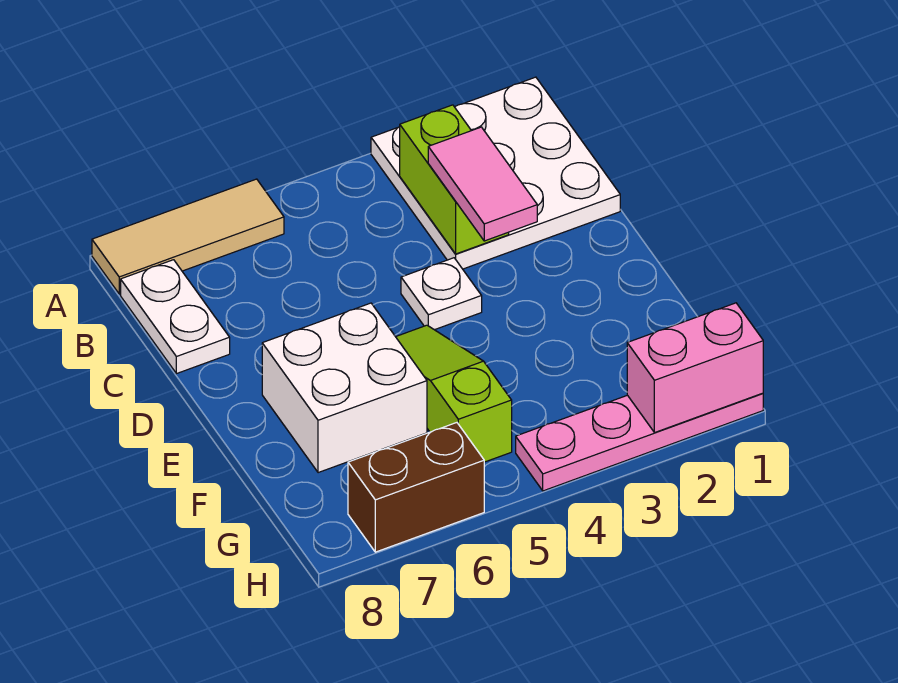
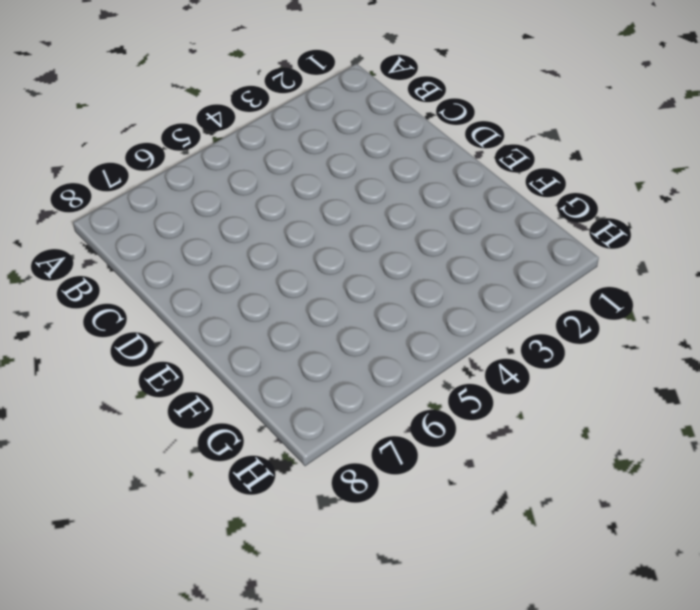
none -> white plate A1:C3 level 1
none -> tan tile A6:A8 level 1

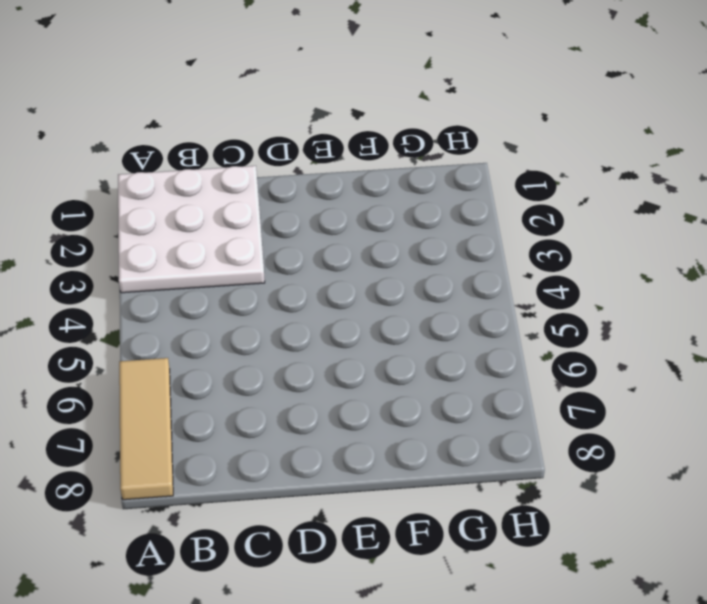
none -> white plate B8:C8 level 1
none -> white plate D4 level 1

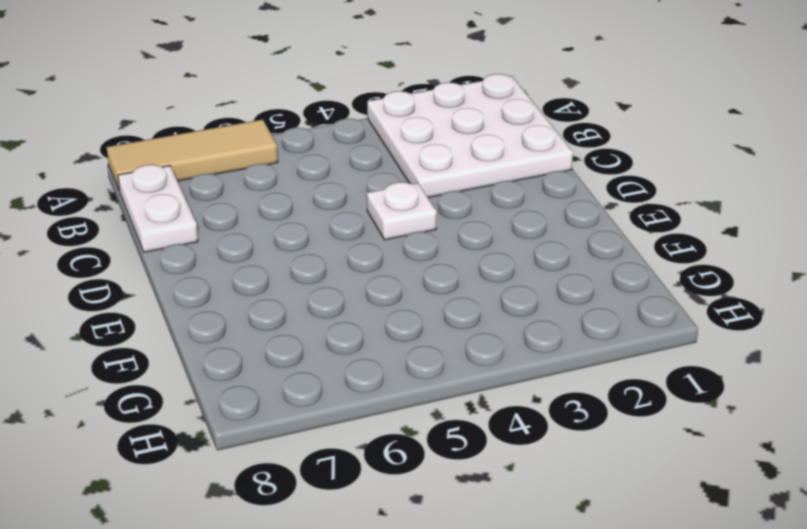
none -> lime slope E5:G5 level 1 top G
none -> white brick E6:F7 level 1

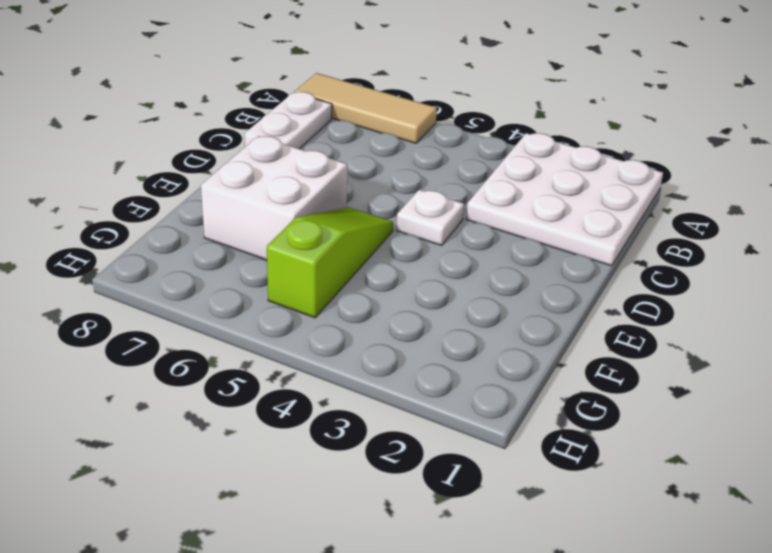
none -> pink plate H1:H4 level 1
none -> brown brick H6:H7 level 1

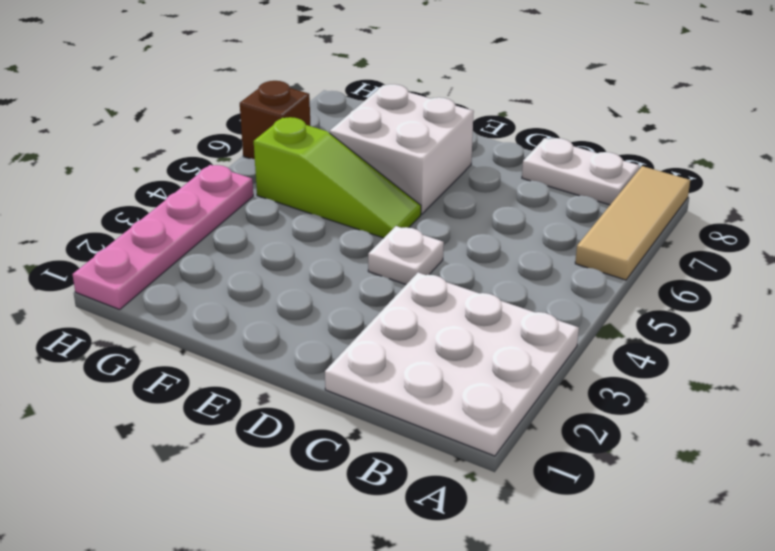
brown brick H6 level 1 -> brown brick H6:H7 level 1
none -> lime brick B3:C3 level 2
none -> pink brick H1:H2 level 2

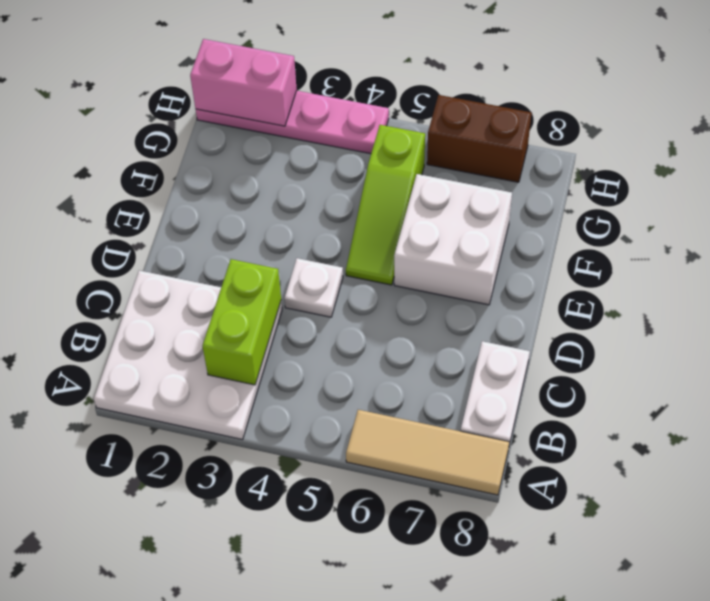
none -> pink tile C3:D3 level 3

